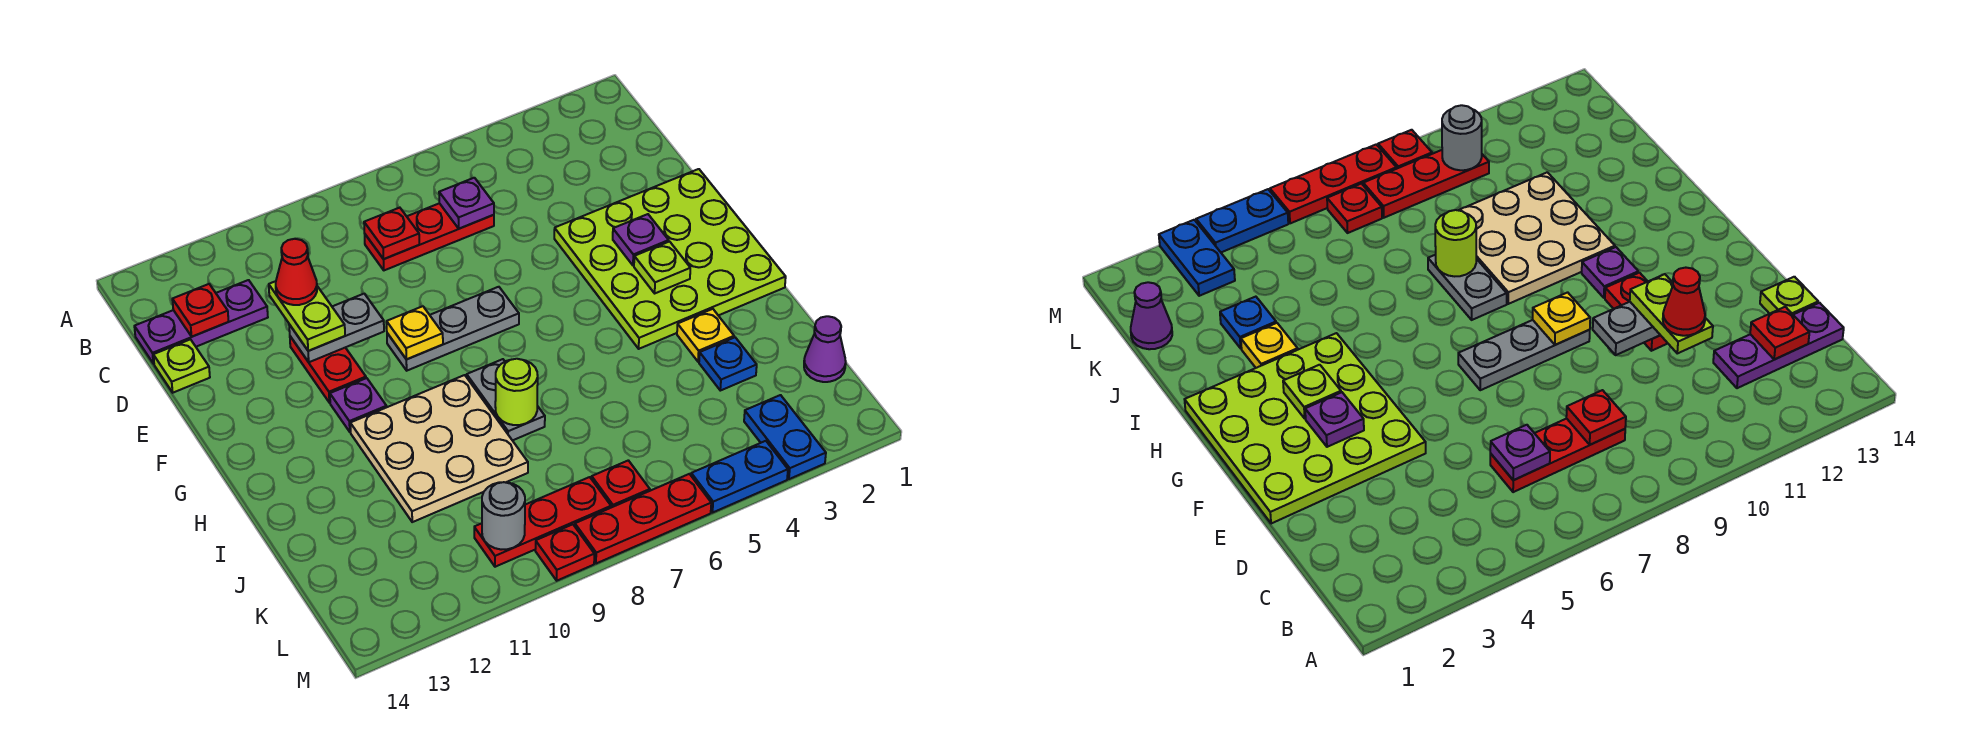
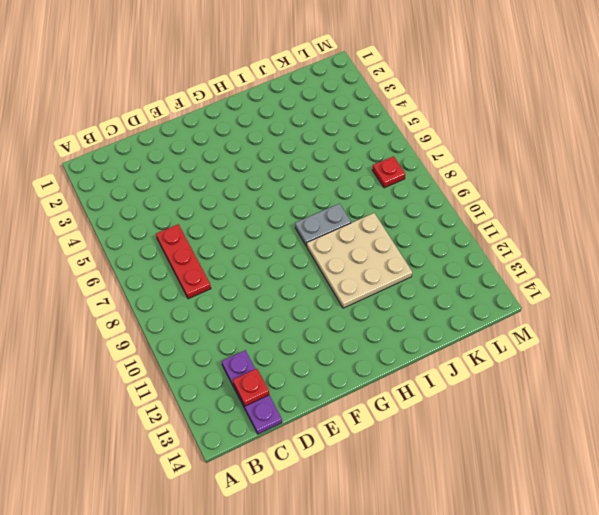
none -> lime plate D14 level 1
none -> lime plate E1:H4 level 1
none -> red plate E11:F11 level 1

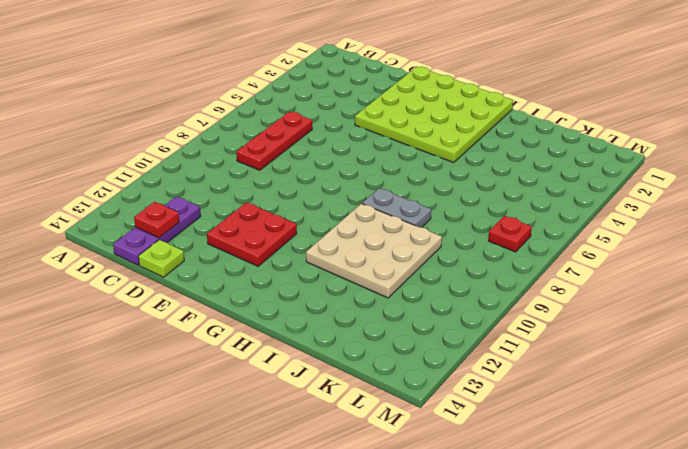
red plate E11:F12 level 1 -> red plate E11:F11 level 1
none -> grey plate F7:F9 level 1
none -> purple plate G11 level 1
none -> yellow plate I3 level 1

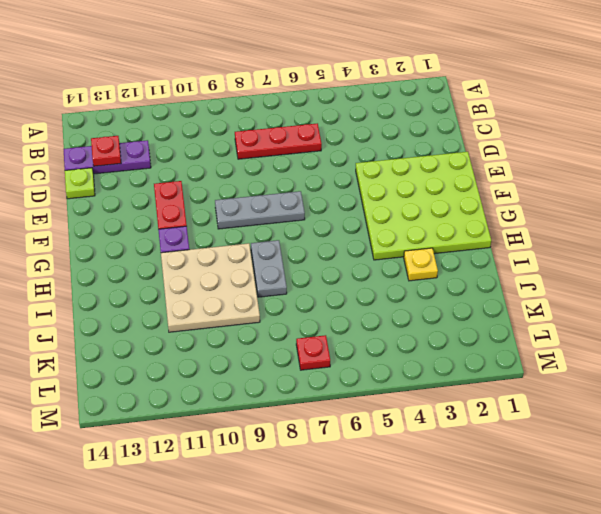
none -> blue plate J3 level 1
none -> purple cone K1 level 1
none -> blue plate L3:M3 level 1

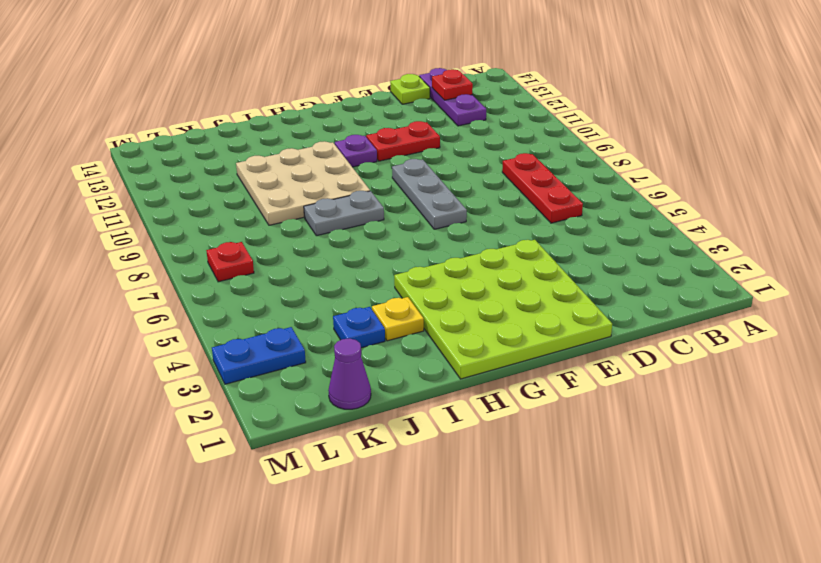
none -> red plate L8:L10 level 1
none -> blue plate M4:M5 level 1
none -> red plate M6:M8 level 1

